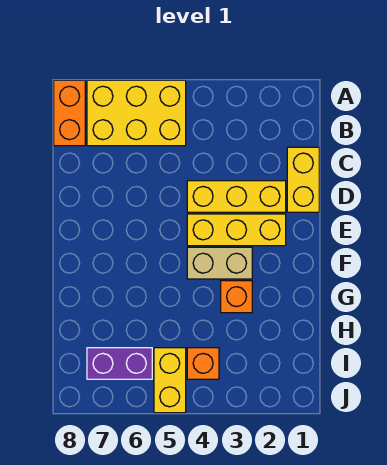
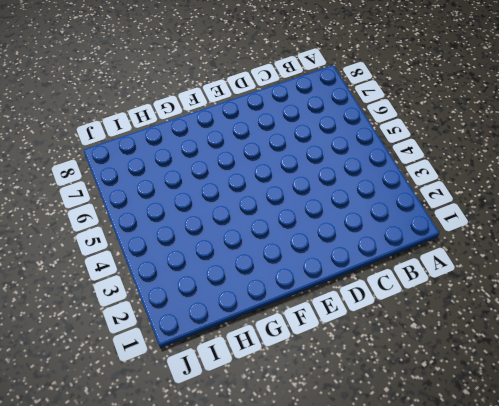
none -> yellow brick A5:B7 level 1
none -> orange brick A8:B8 level 1

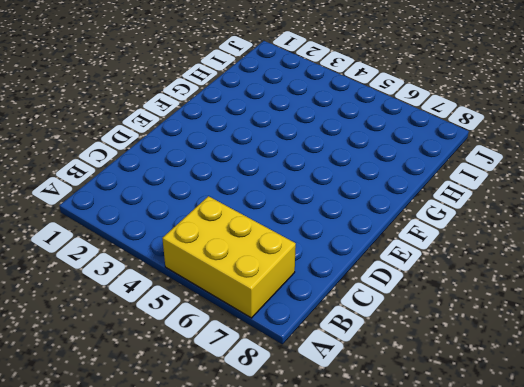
none -> orange brick A8:B8 level 1
none -> yellow brick C1:D1 level 1

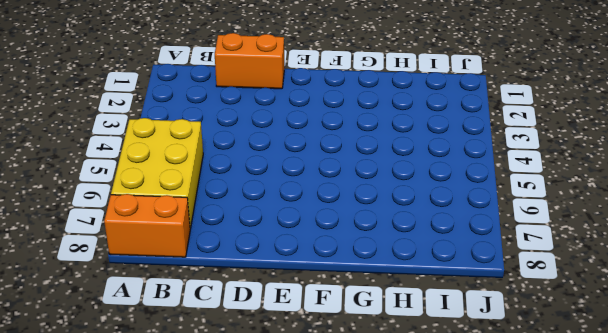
orange brick C1:D1 level 1 -> yellow brick C1:D1 level 1
none -> yellow brick D2:D4 level 1
none -> yellow brick E2:E4 level 1

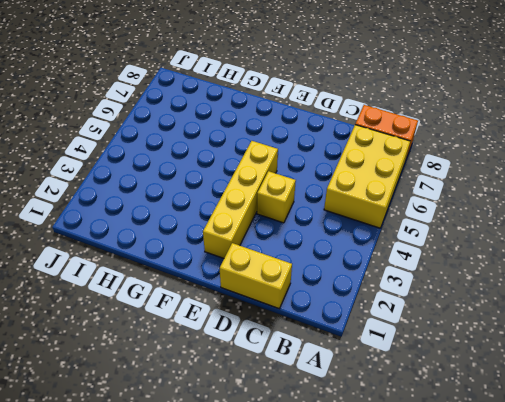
yellow brick D4 level 1 -> yellow brick D2:D4 level 1
yellow brick E2:E5 level 1 -> yellow brick E2:E4 level 1
none -> tan brick F3:F4 level 1
none -> orange brick G3 level 1

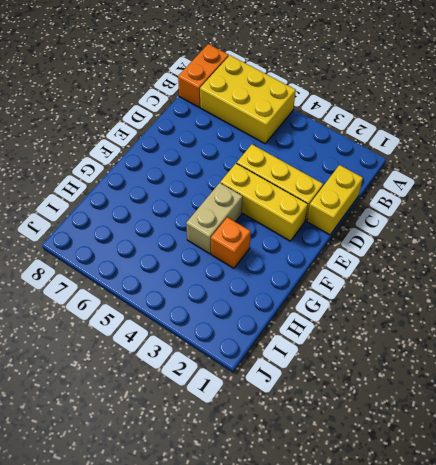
tan brick F4:G4 level 1 -> tan brick F3:F4 level 1
none -> orange brick I4 level 1
none -> yellow brick I5:J5 level 1

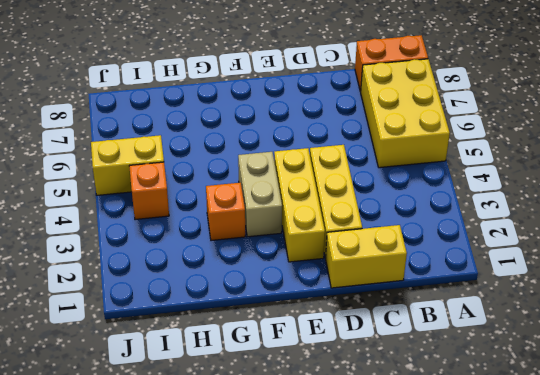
none -> purple brick I6:I7 level 1

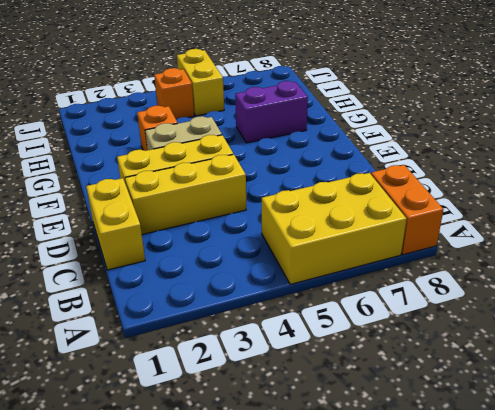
purple brick G6:G7 level 1 -> purple brick I6:I7 level 1

